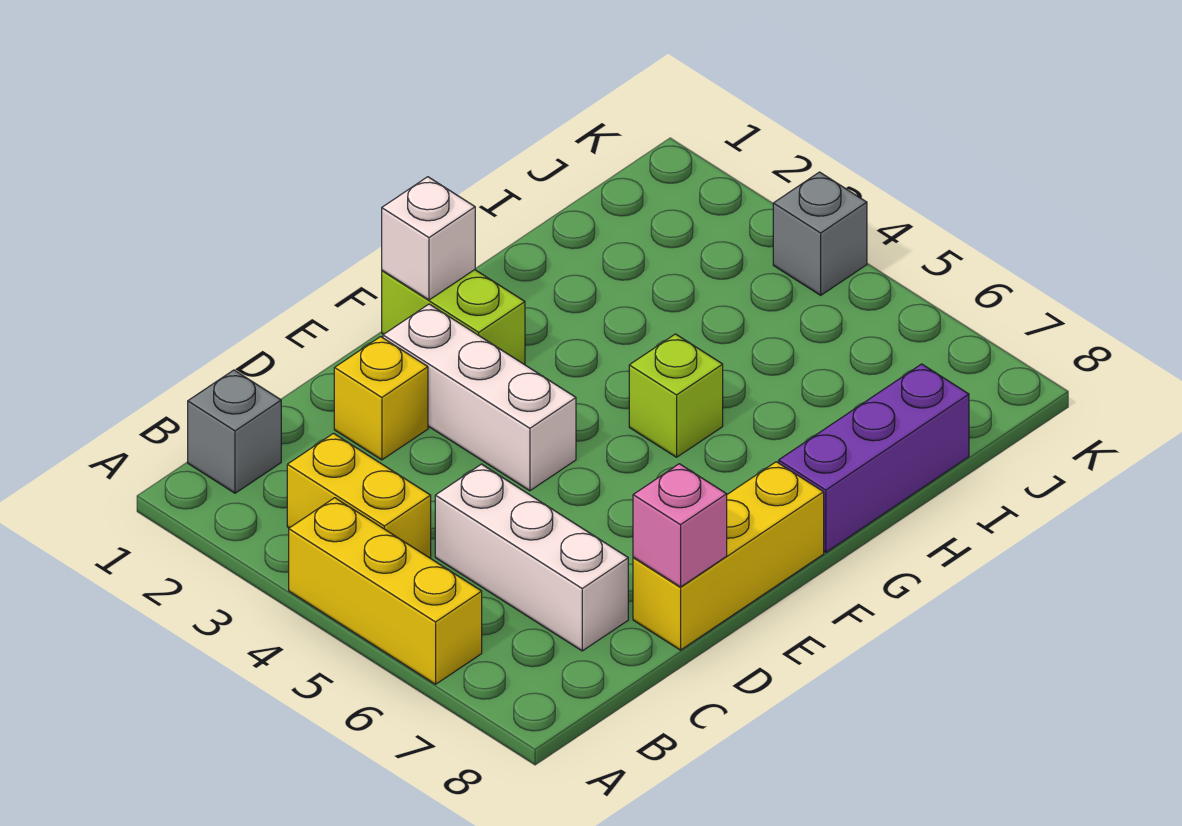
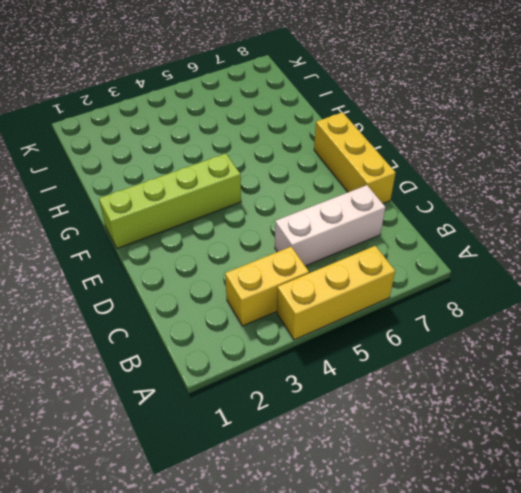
lime brick F1:F4 level 1 -> lime brick F1:F2 level 1
none -> grey brick B1 level 1
none -> yellow brick D2 level 1
none -> white brick E2:E4 level 1

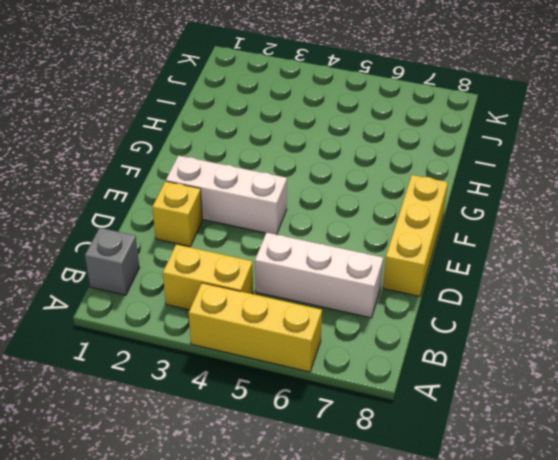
none -> lime brick F1:F2 level 1
none -> lime brick G5 level 1
none -> purple brick G8:I8 level 1

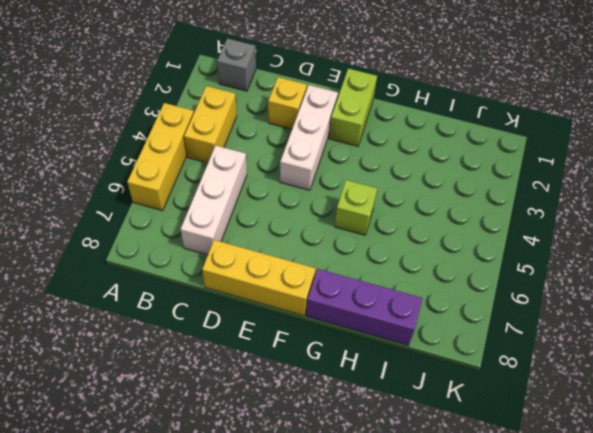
none -> grey brick K4 level 1
none -> pink brick D8 level 2
none -> white brick F1 level 2

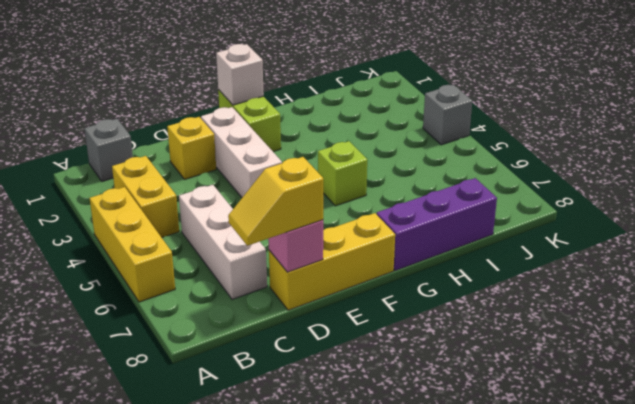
yellow slope C8:D8 level 3 top D -> none

